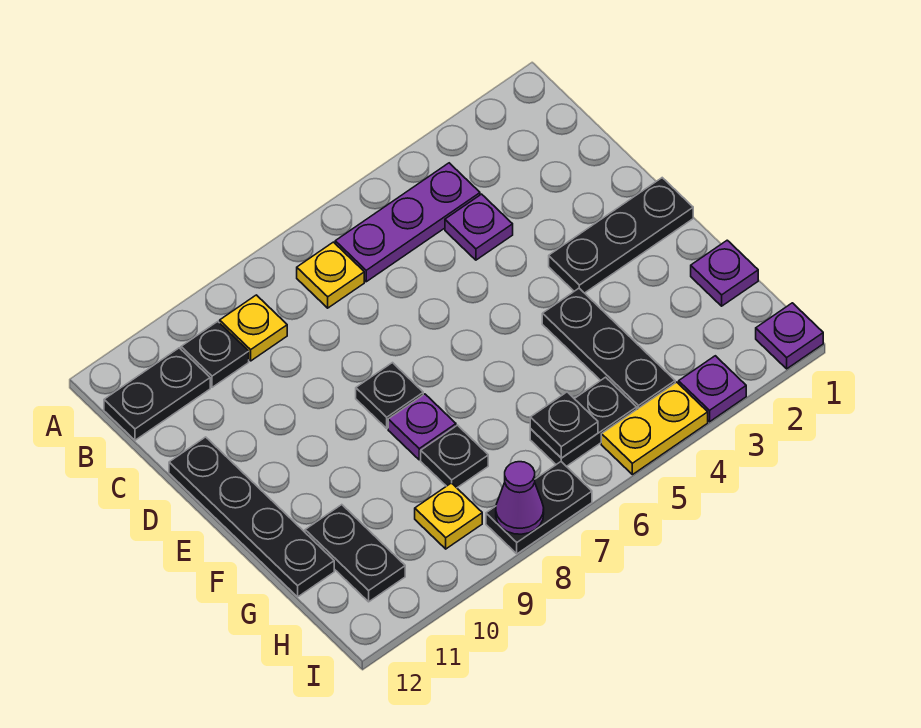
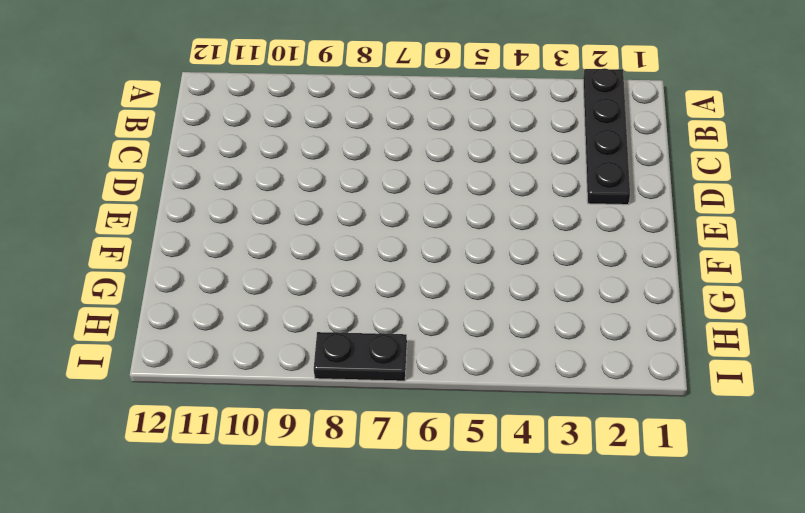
black plate A2:D2 level 1 -> black plate D12:G12 level 1
none -> purple plate B4:B6 level 1
none -> yellow plate B7 level 1
none -> yellow plate B9 level 1

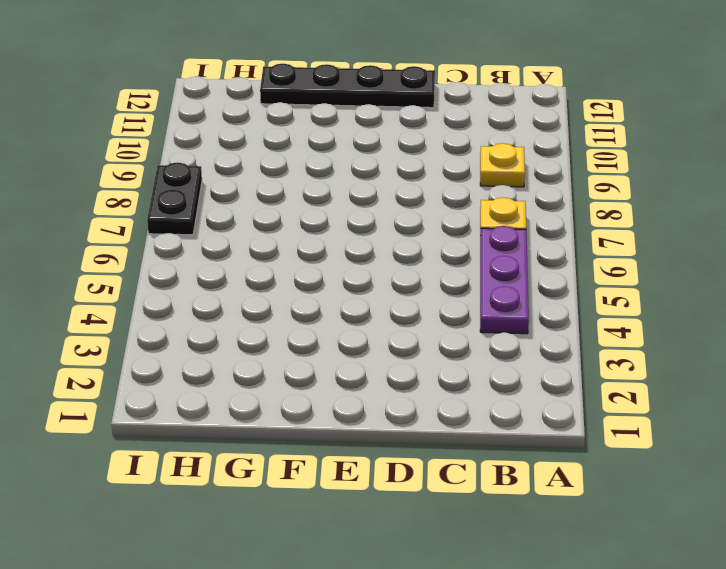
none -> black plate B10 level 1
none -> black plate B11:B12 level 1
none -> purple plate C4 level 1

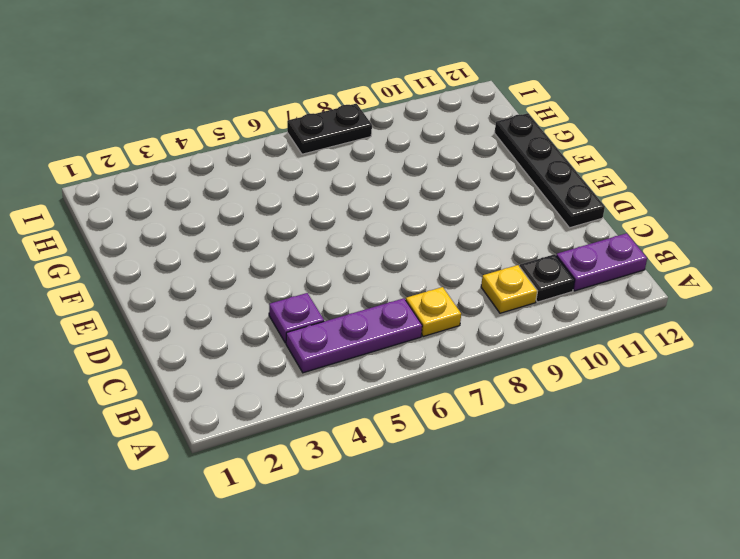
purple plate B11:B12 level 1 -> black plate B11:B12 level 1
none -> black plate E1:E3 level 1
none -> black plate E8 level 1
none -> black plate F4:H4 level 1

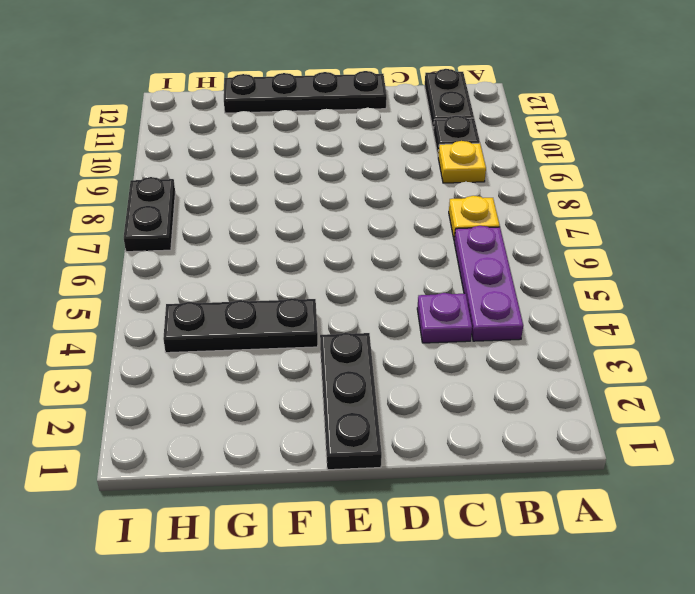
none -> black plate E8 level 1
none -> purple plate F8 level 1
none -> purple plate G1 level 1

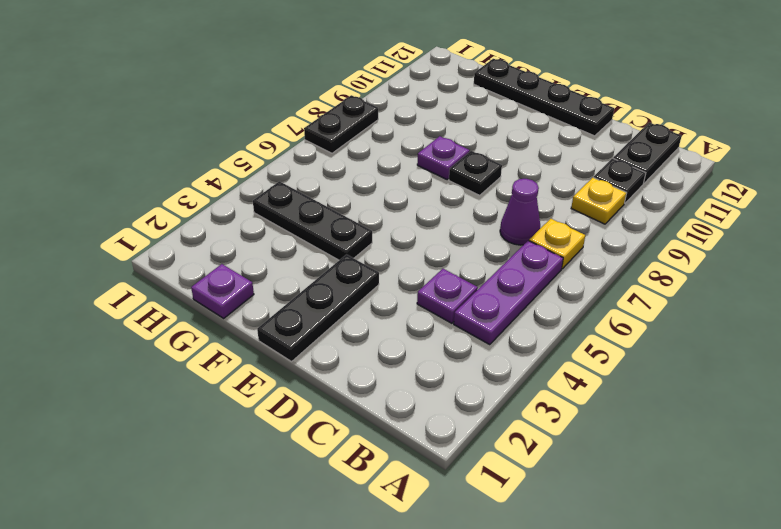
purple cone C7 level 1 -> purple cone I8 level 2
none -> black plate G8 level 1
none -> black plate G11:H11 level 1
none -> black plate H5:H6 level 1

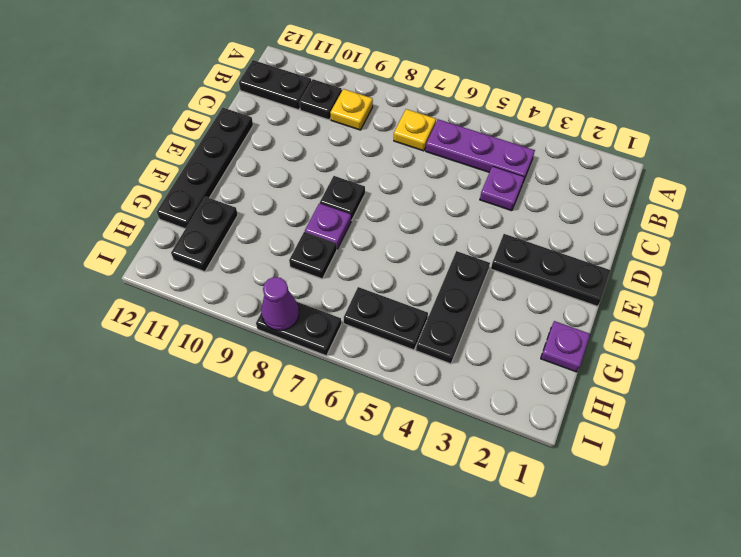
none -> yellow plate H9 level 1
none -> purple plate I1 level 1
none -> purple plate I3 level 1

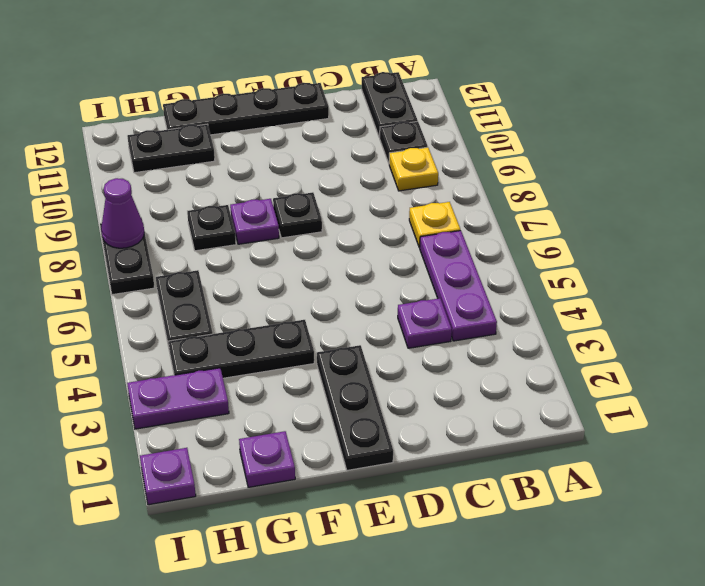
purple plate H3:I3 level 1 -> purple plate I3 level 1
none -> yellow plate H9 level 1
none -> yellow plate I4:I5 level 1
none -> black plate H6 level 2

